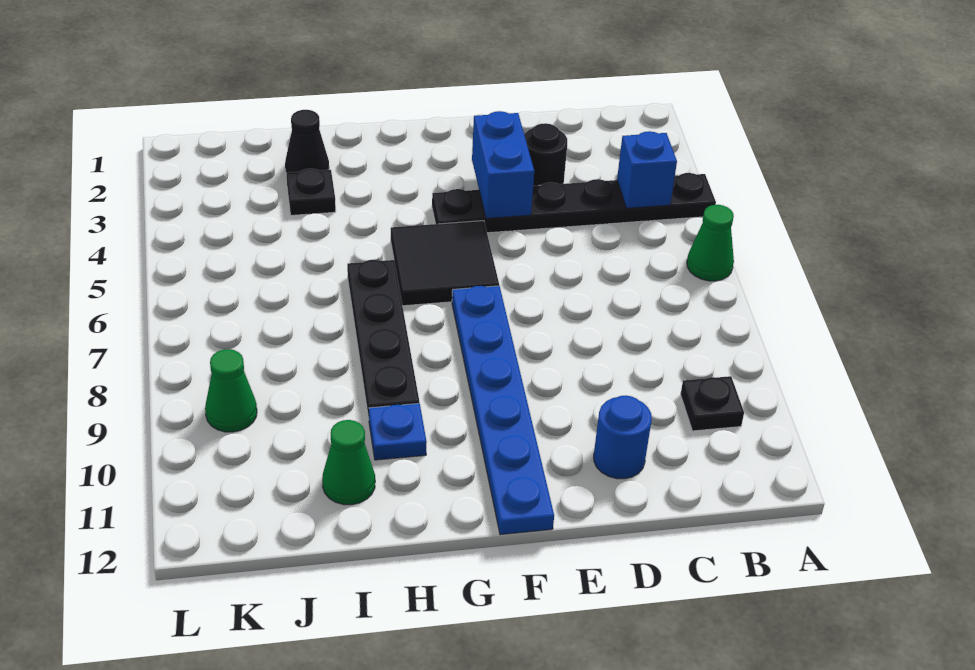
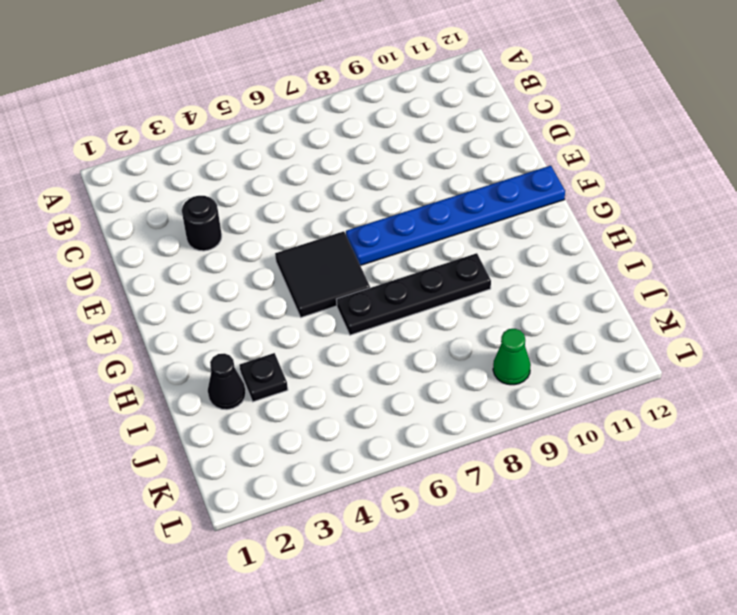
none -> black plate A4:F4 level 1
none -> green cone A6 level 1
none -> black plate B10 level 1

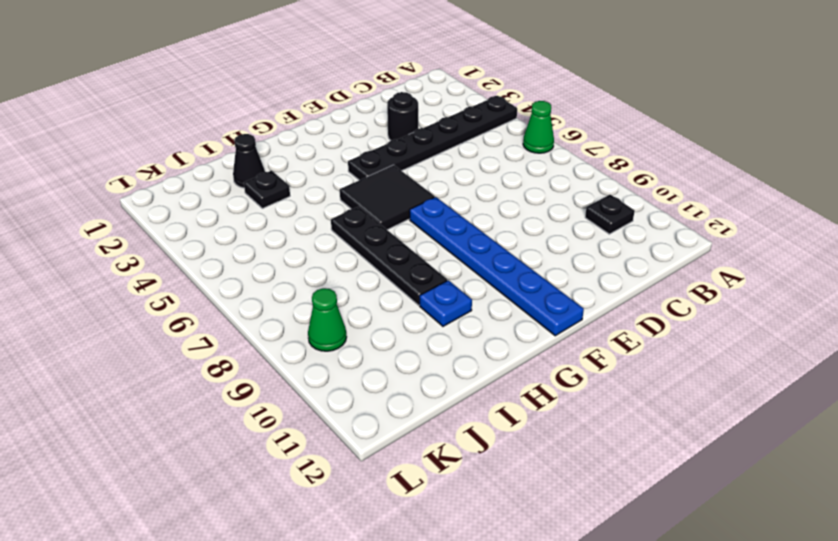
none -> blue round brick D11 level 1
none -> green cone I11 level 1
none -> blue brick B4 level 2

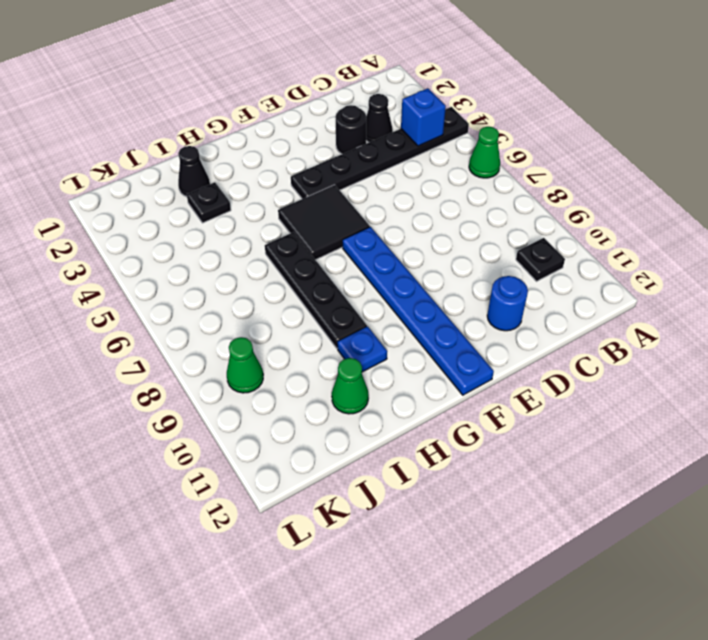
black cone C3 level 1 -> none
none -> blue brick E3:E4 level 2

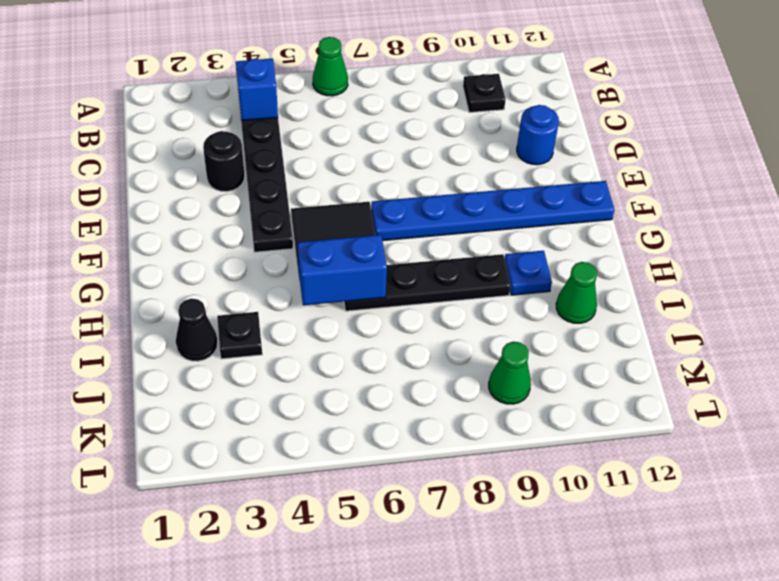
blue brick H5:H6 level 2 -> blue brick E3:E4 level 2

